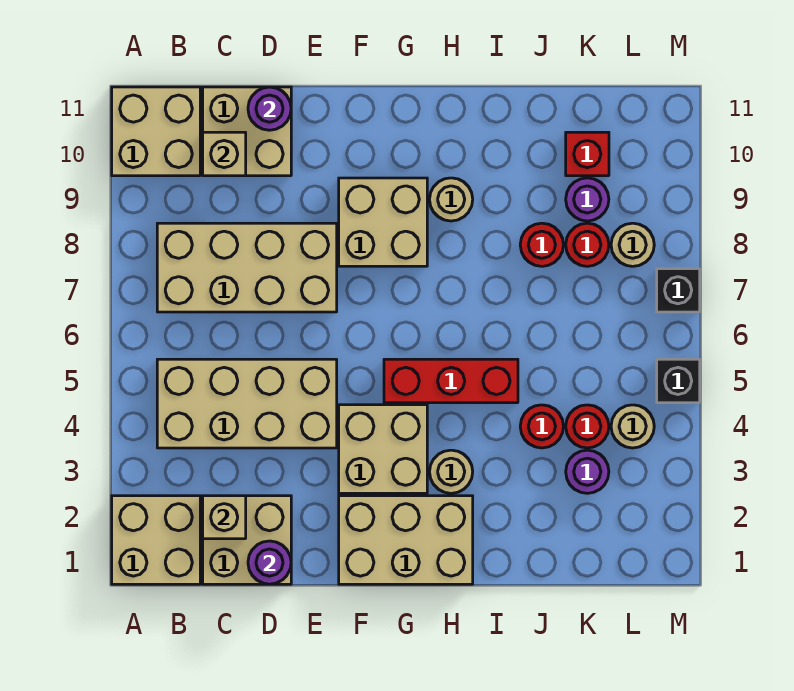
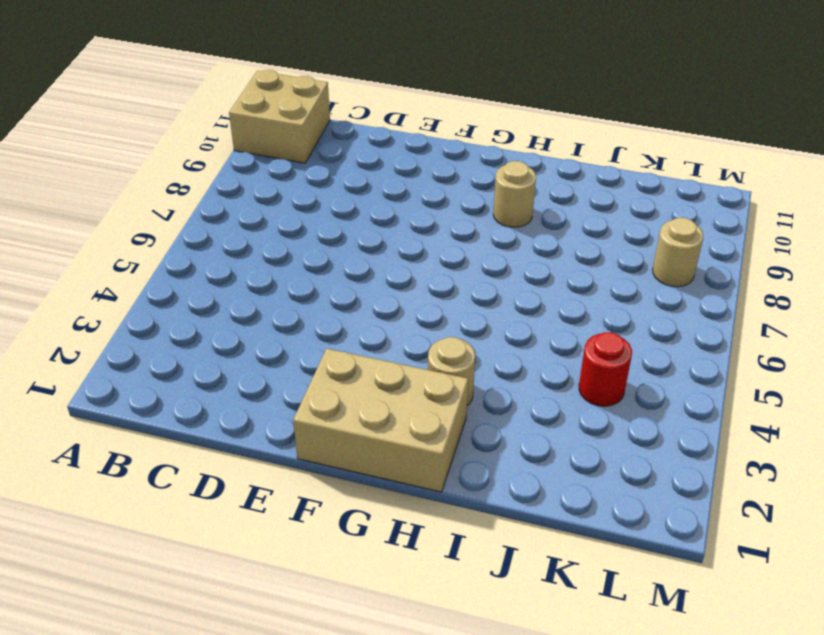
none -> tan brick A1:B2 level 1
none -> tan brick B4:E5 level 1
none -> tan brick B7:E8 level 1

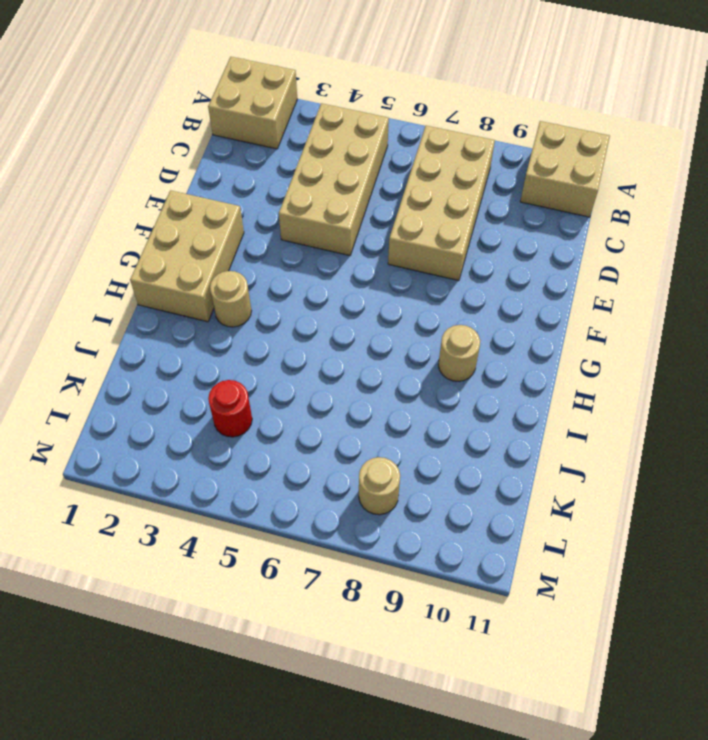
none -> tan brick C1:D2 level 1
none -> tan brick C10:D11 level 1
none -> tan brick F3:G4 level 1

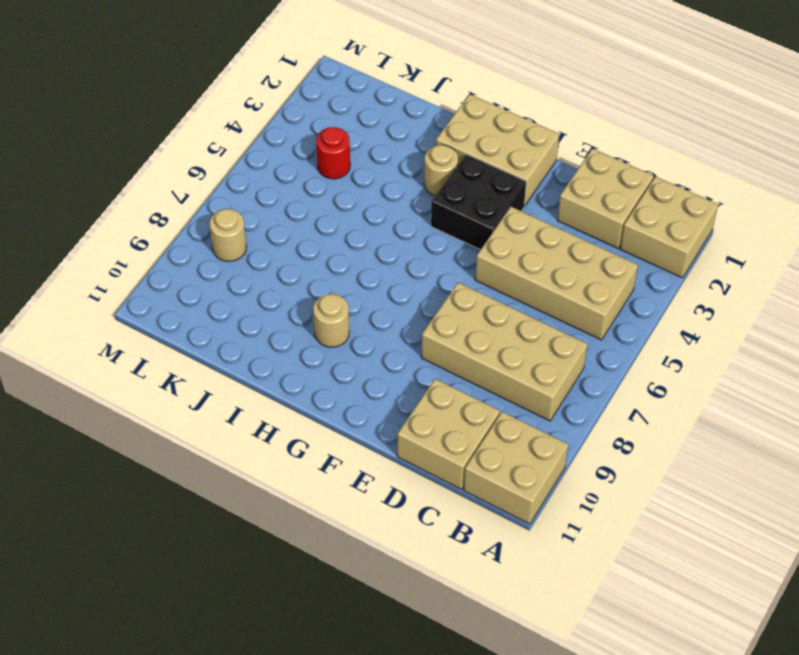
black brick F3:G4 level 1 -> tan brick F3:G4 level 1
none -> tan brick F8:G9 level 1
none -> red brick G5:I5 level 1
none -> red round brick J4 level 1

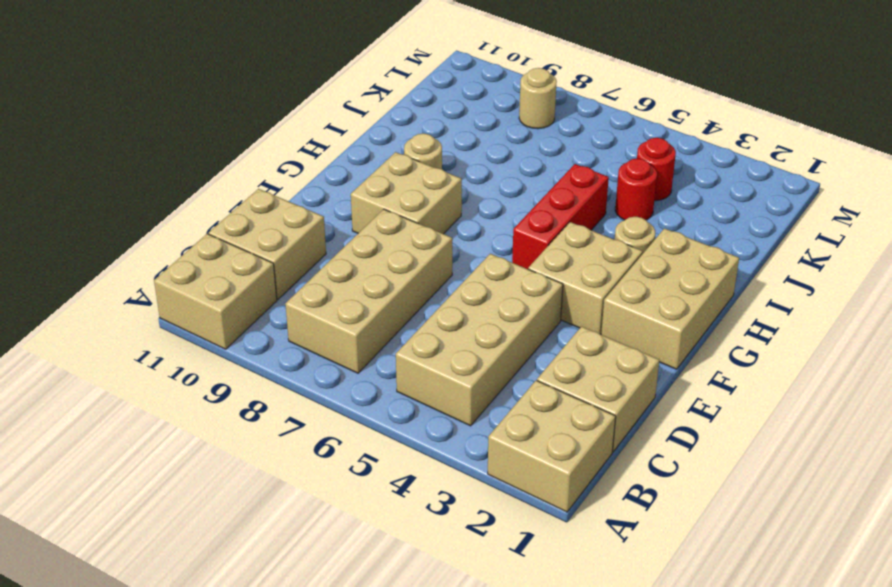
none -> red round brick J8 level 1
none -> purple round brick K3 level 1
none -> red round brick K8 level 1

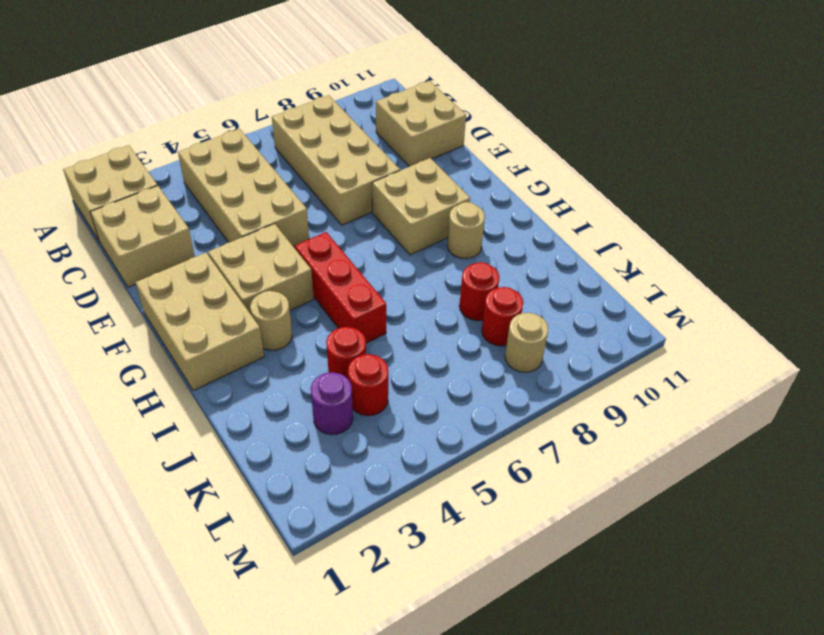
none -> tan brick A10:B11 level 1
none -> purple round brick K9 level 1
none -> red brick K10 level 1

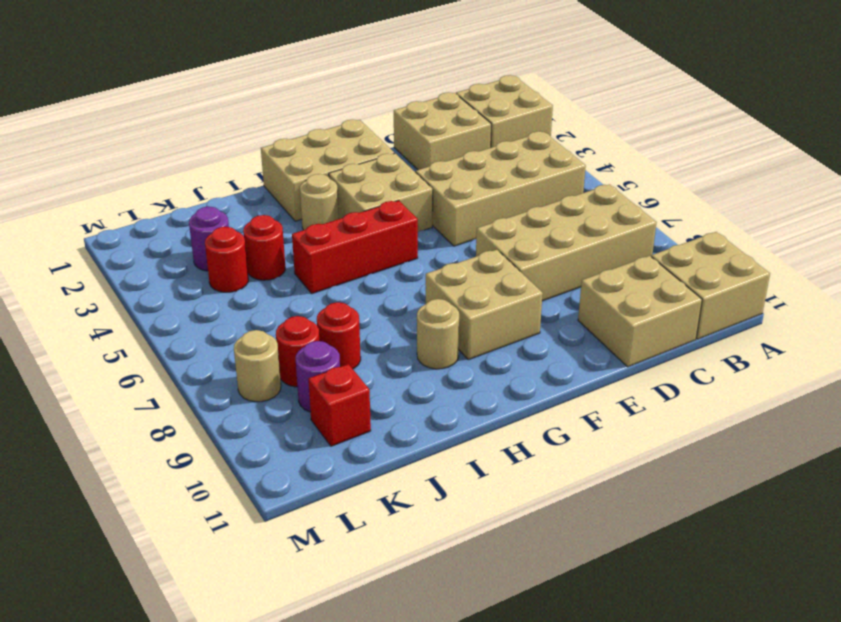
none -> tan round brick L4 level 1
none -> black brick M5 level 1
none -> black brick M7 level 1

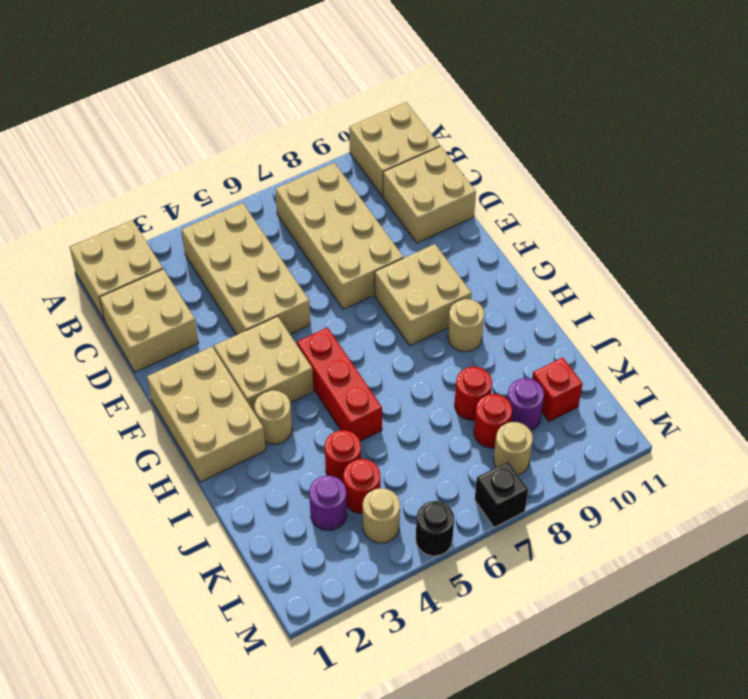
black round brick M5 level 1 -> black brick M5 level 1
none -> tan brick C2 level 2
none -> tan brick C10 level 2
none -> purple round brick D1 level 2

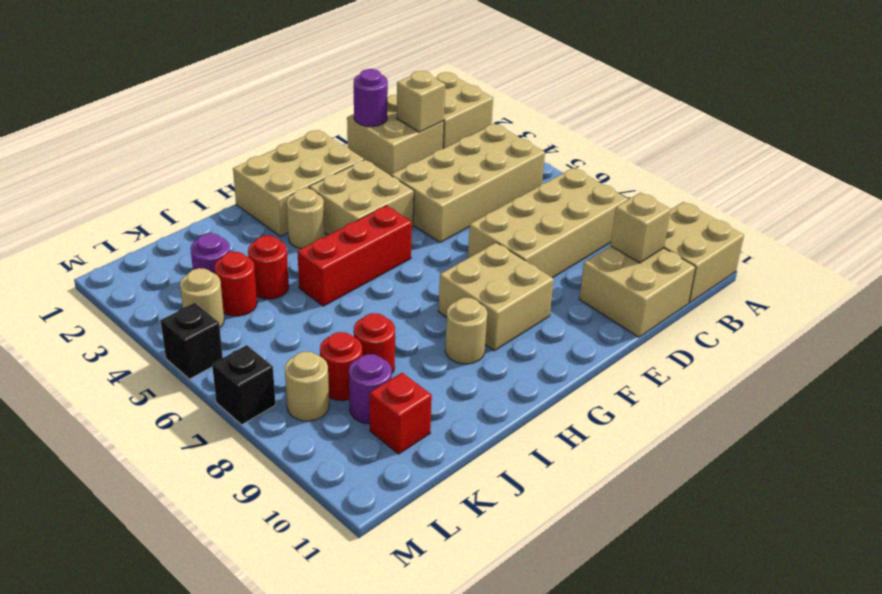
none -> purple round brick D11 level 2

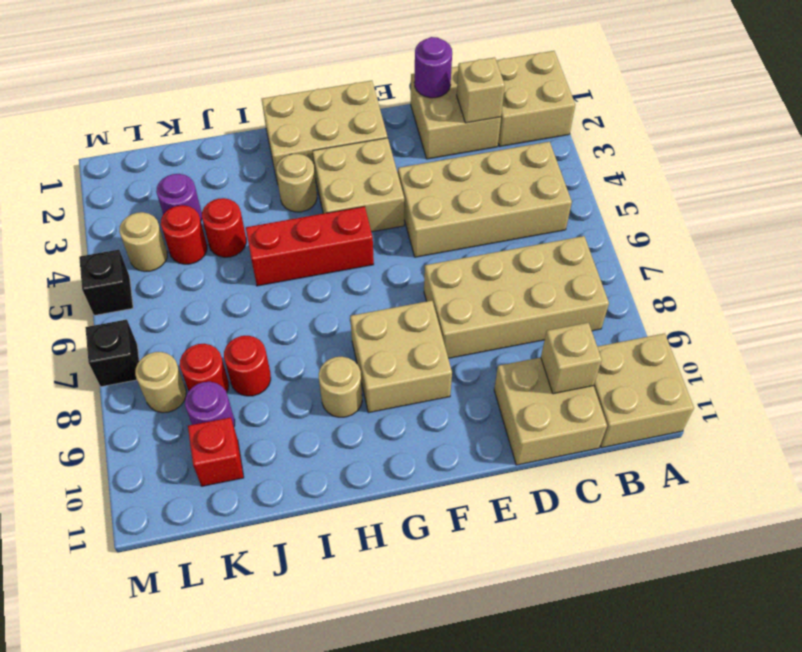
none -> purple round brick D11 level 2

